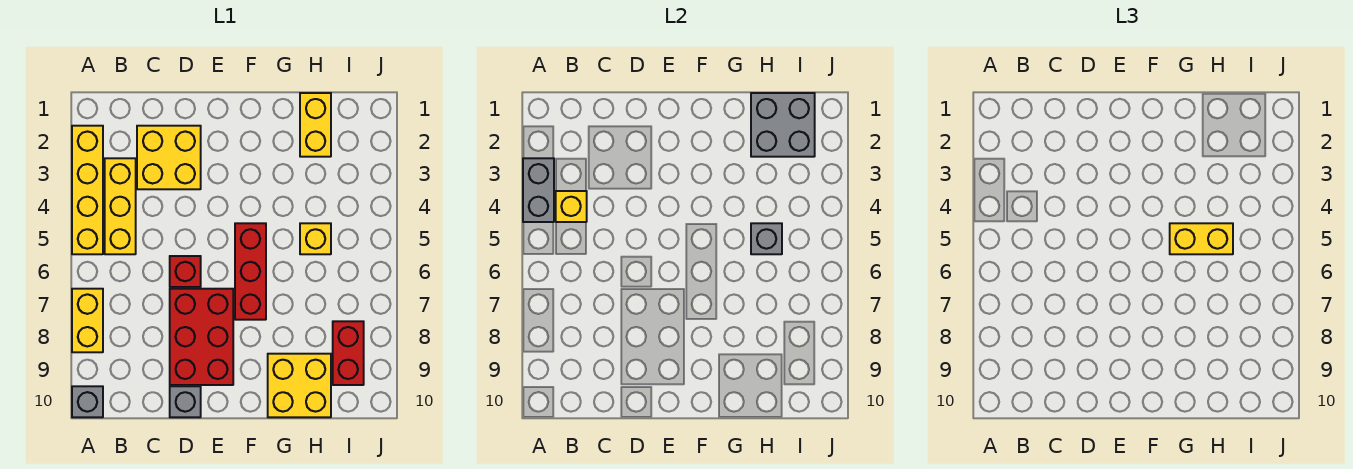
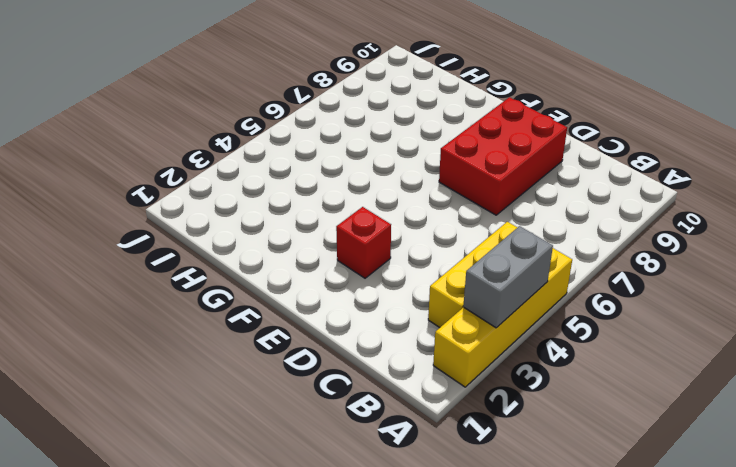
red brick E3 level 1 -> red brick D6 level 1
none -> yellow brick A7:A8 level 1
none -> grey brick A10 level 1
none -> yellow brick C2:D3 level 1

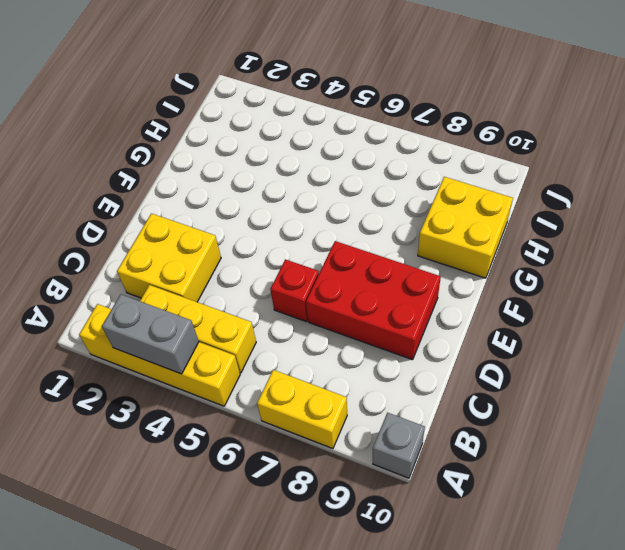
none -> grey brick D10 level 1
none -> red brick F5:F7 level 1
none -> yellow brick H1:H2 level 1

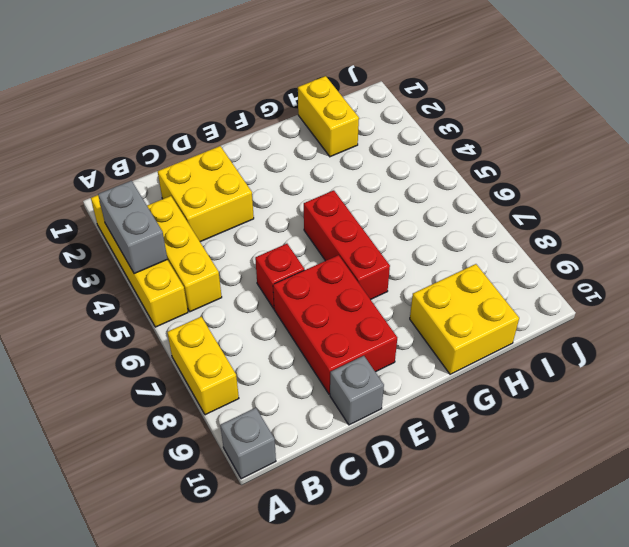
none -> yellow brick H5 level 1
none -> red brick I8:I9 level 1
none -> yellow brick B4 level 2

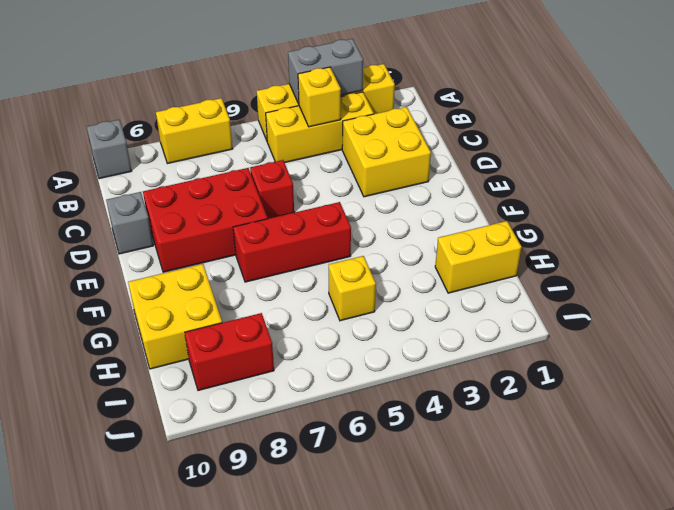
none -> grey brick H1:I2 level 2
none -> grey brick H5 level 2
none -> yellow brick G5:H5 level 3

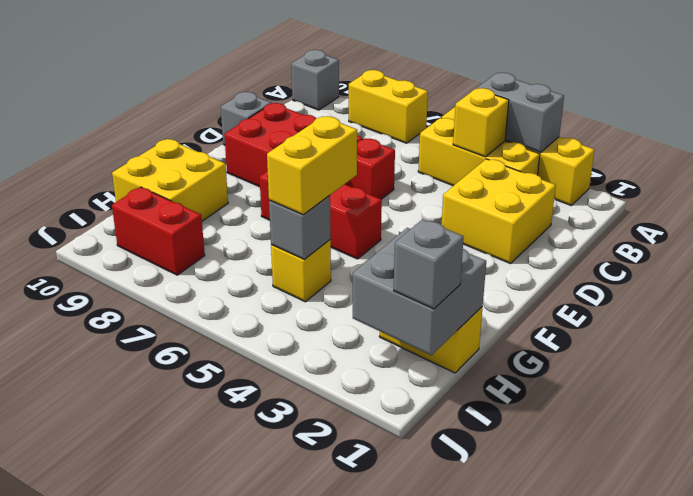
grey brick I1 level 3 -> none

